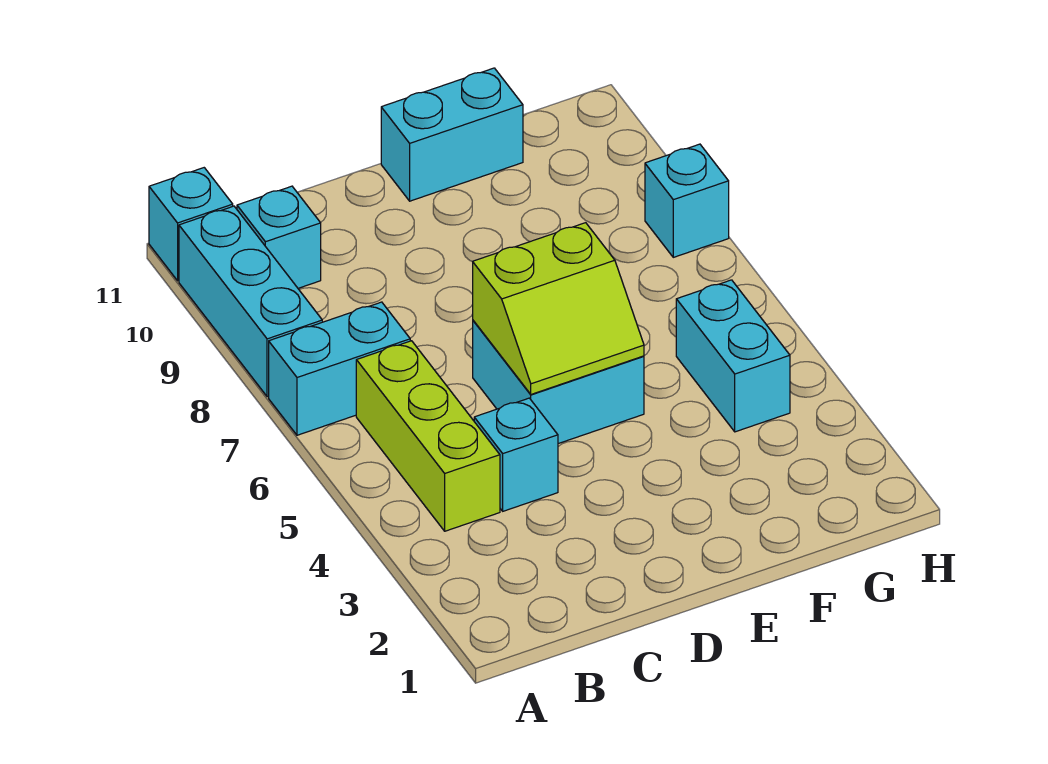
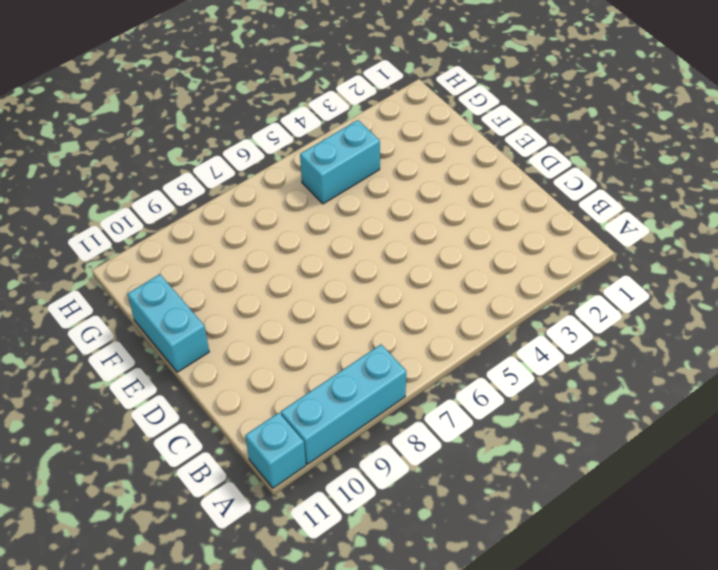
none -> cyan brick A7:B7 level 1
none -> lime brick B4:B6 level 1

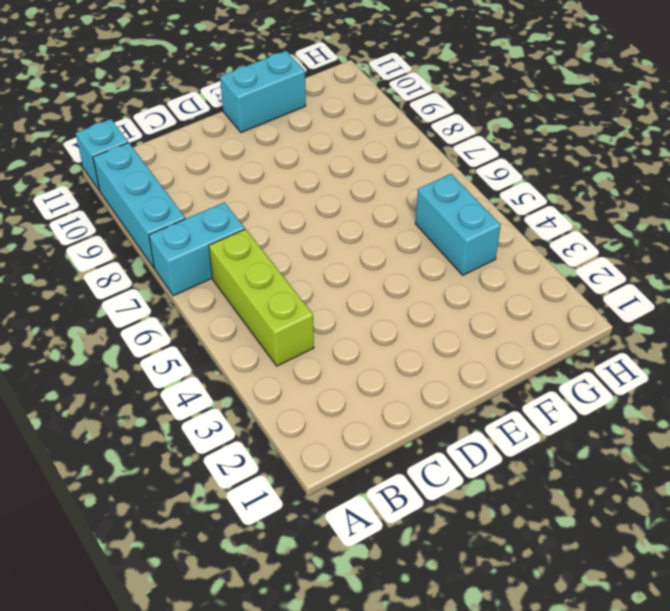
none -> cyan brick B10 level 1
none -> cyan brick C4 level 1

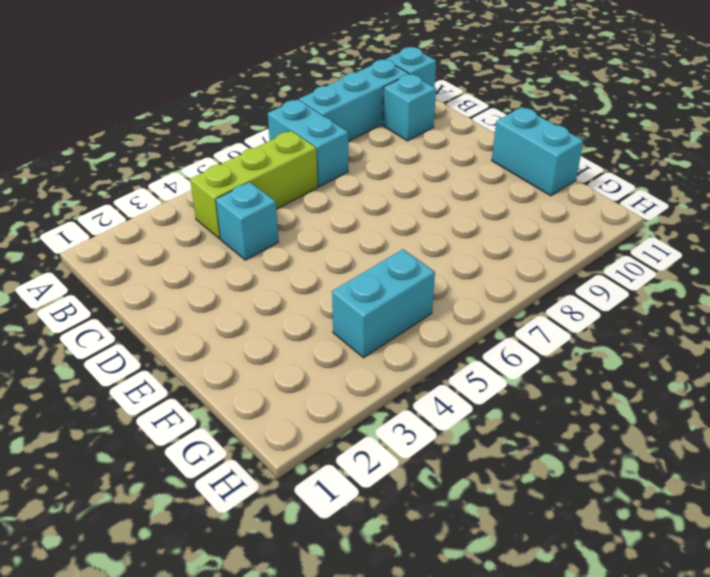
none -> cyan brick D5:E6 level 1
none -> cyan brick H8 level 1

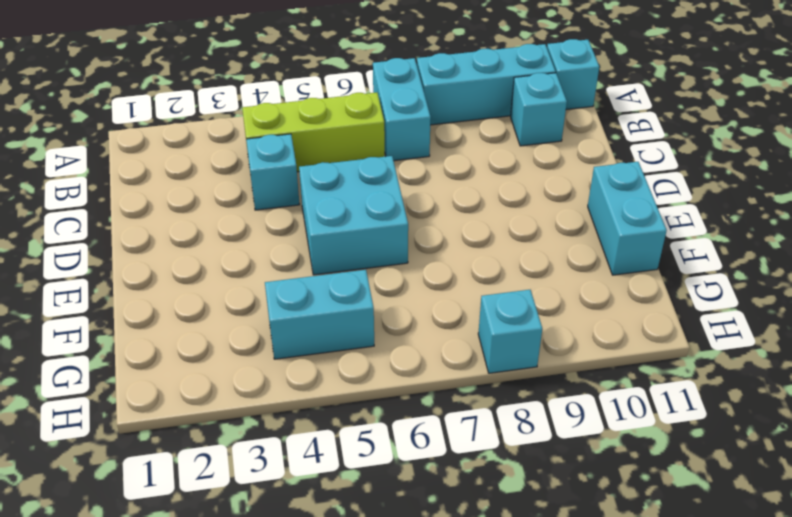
none -> lime slope D5:E6 level 2 top 6

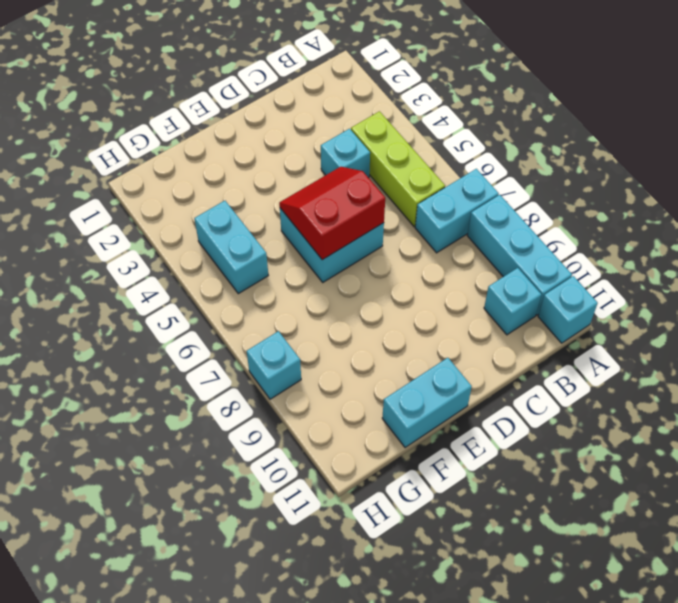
red slope D5:E6 level 2 top 6 -> lime slope D5:E6 level 2 top 6

